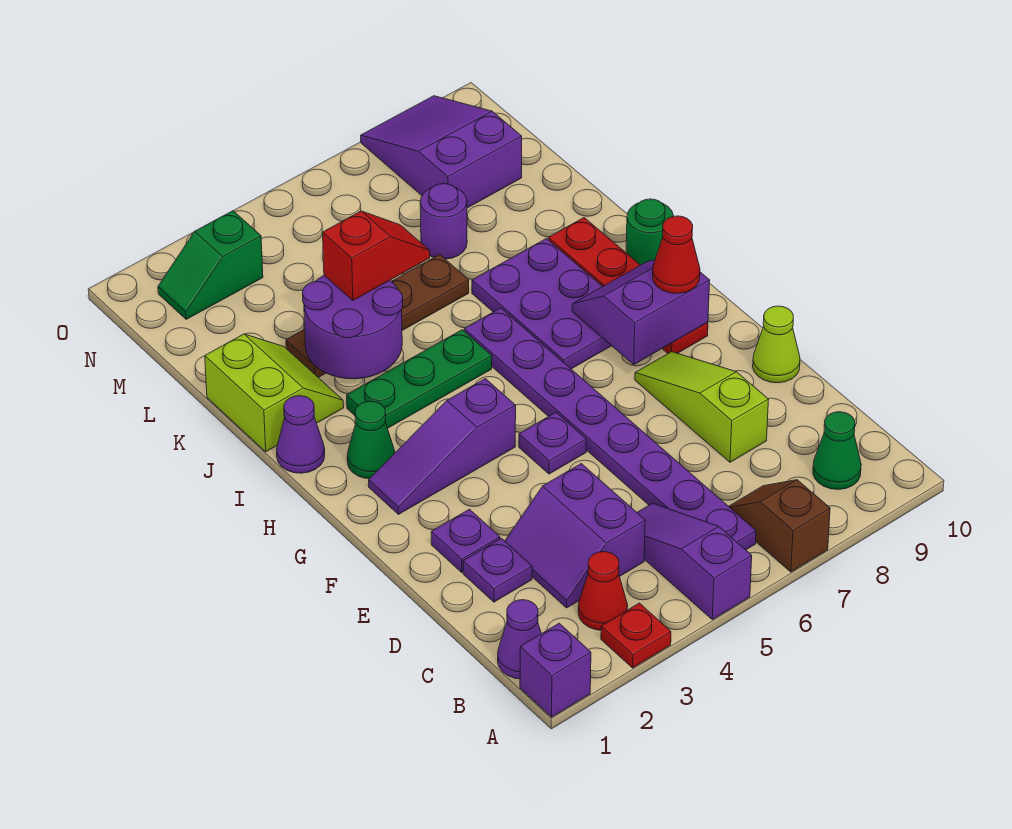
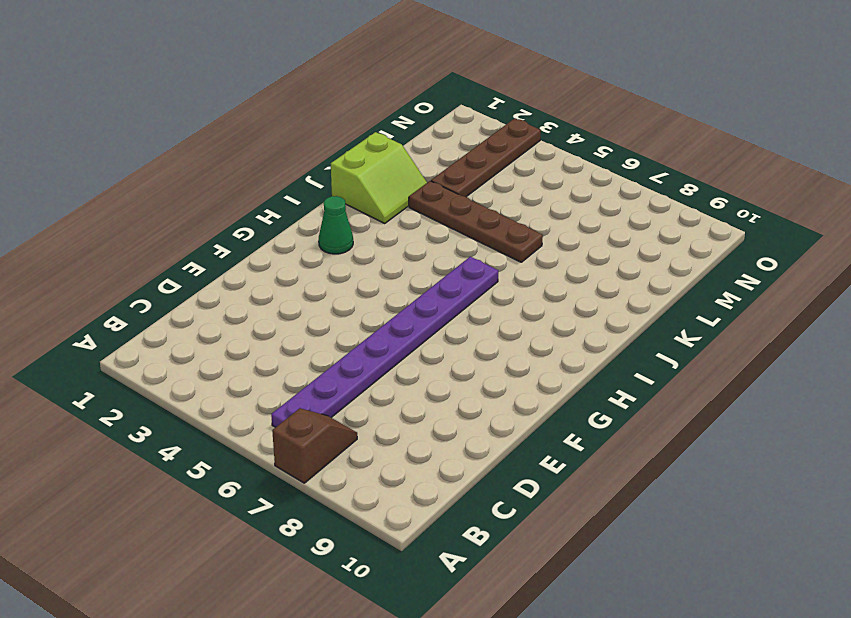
brown plate L3:O3 level 1 -> green slope N2:N3 level 1 top 3
none -> purple brick A1 level 1
none -> red plate A3 level 1
none -> purple slope A5:C5 level 1 top A
none -> purple cone B1 level 1

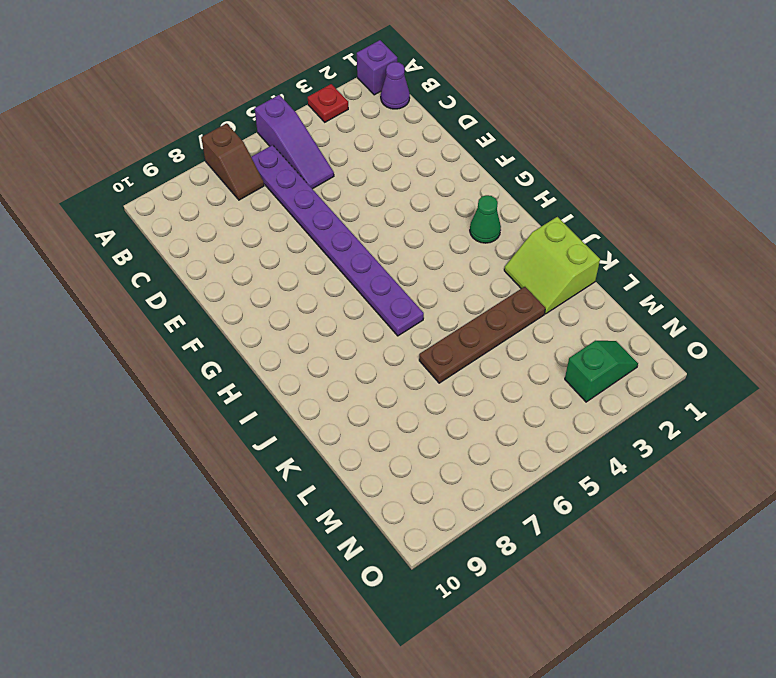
none -> red cone B3 level 1
none -> green cone B9 level 1
none -> purple slope C3:D4 level 1 top 4
none -> purple plate D2 level 1

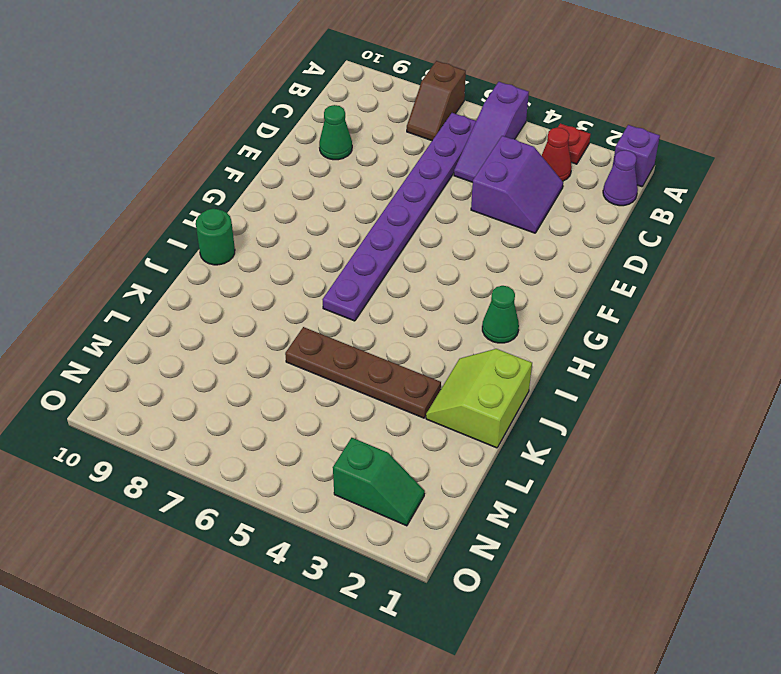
green cone D9 level 1 -> green cone B9 level 1
none -> purple plate D2 level 1
none -> lime slope D8:F8 level 1 top D
none -> purple plate E2 level 1
none -> lime cone E10 level 1

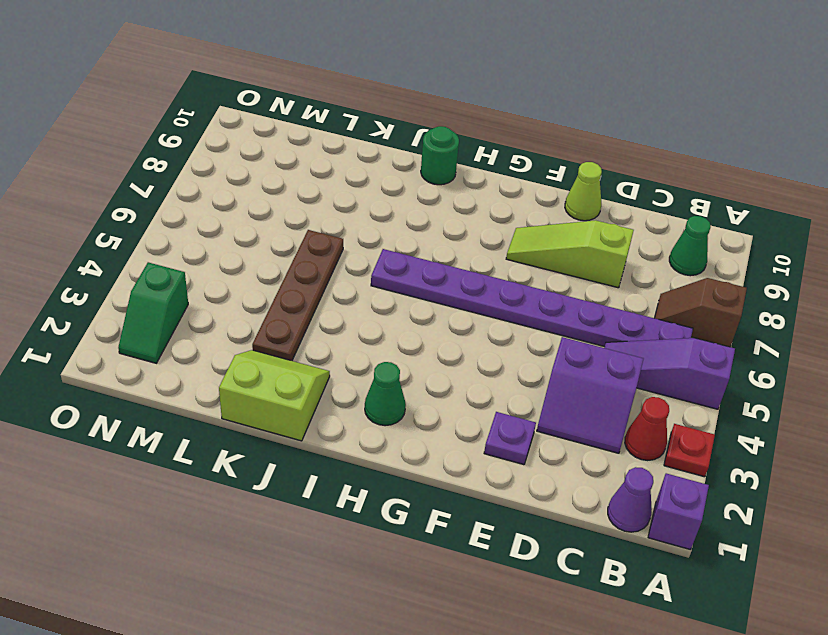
none -> purple plate D2 level 1
none -> purple plate F5 level 1
none -> purple slope G2:G4 level 1 top 4
none -> red plate G9:J9 level 1

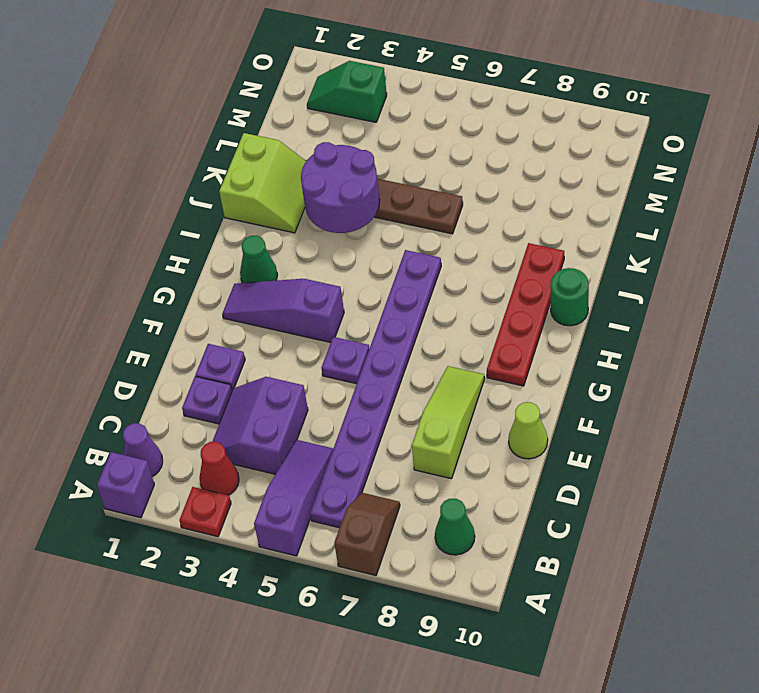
none -> purple plate H7:J8 level 1
none -> purple cone I1 level 1
none -> green plate I3:I5 level 1
none -> purple round brick L7 level 1

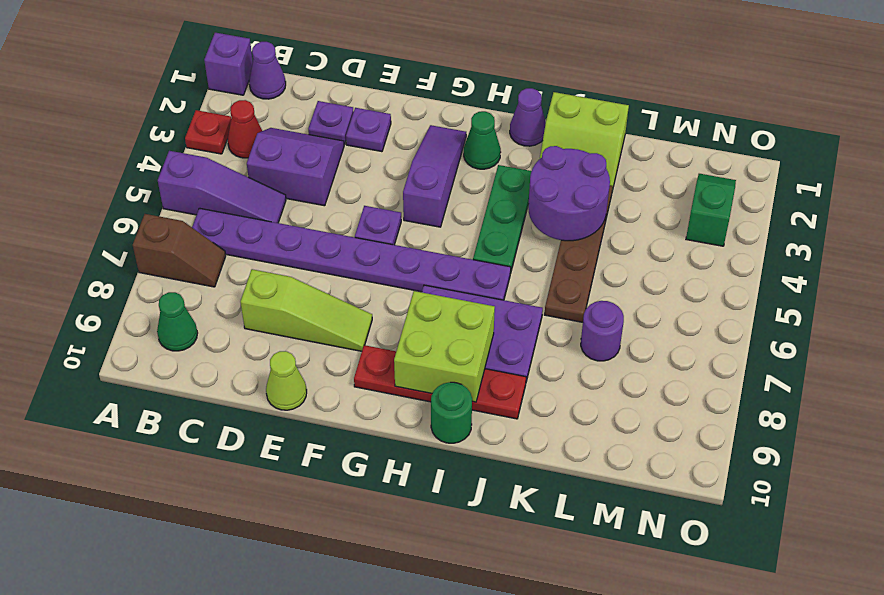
lime brick H8:I9 level 2 -> purple slope G8:H9 level 2 top G
none -> purple slope M8:O9 level 1 top M
none -> red cone G9 level 3
none -> red slope K4:K5 level 3 top 4

